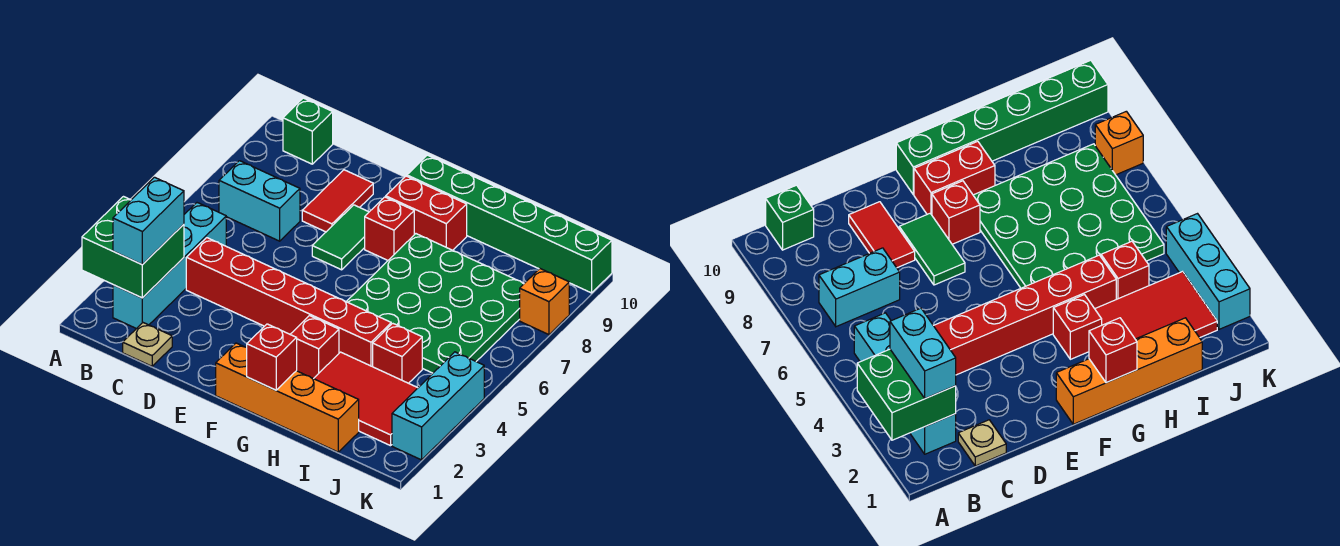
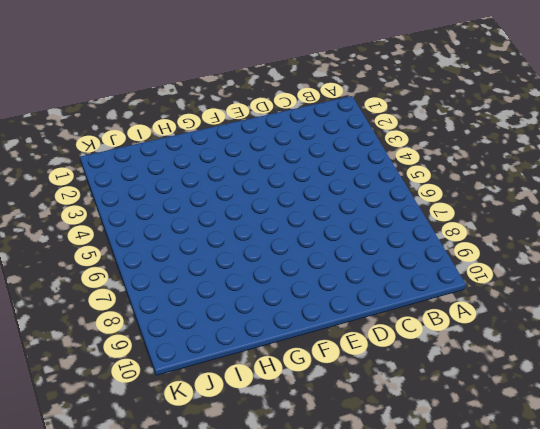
none -> cyan brick B2:B5 level 1
none -> cyan brick B7:C7 level 1
none -> green brick B10 level 1

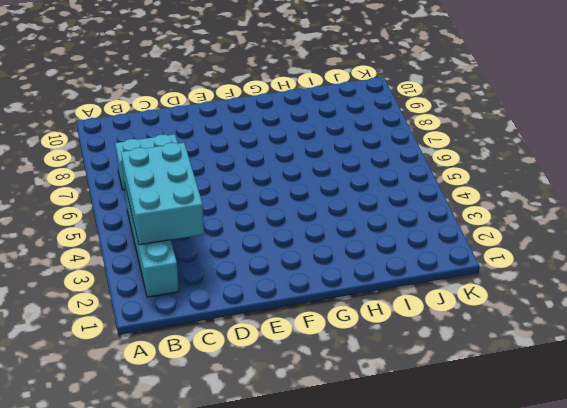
cyan brick B3:C5 level 2 -> green brick A2:B3 level 2
none -> green brick B10 level 1
none -> tan plate C1 level 1
none -> red brick C4:H4 level 1

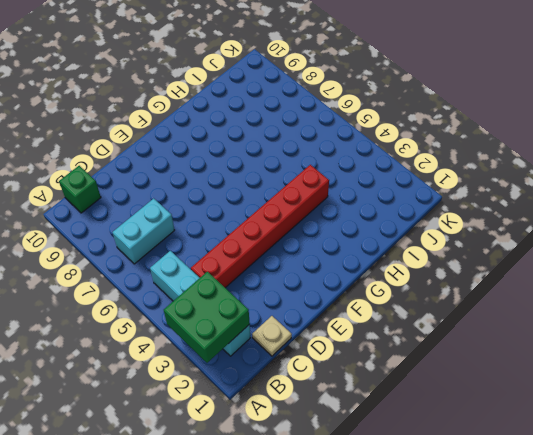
none -> red tile D8:D9 level 1
none -> green tile E7:E8 level 1
none -> orange brick F1:I1 level 1

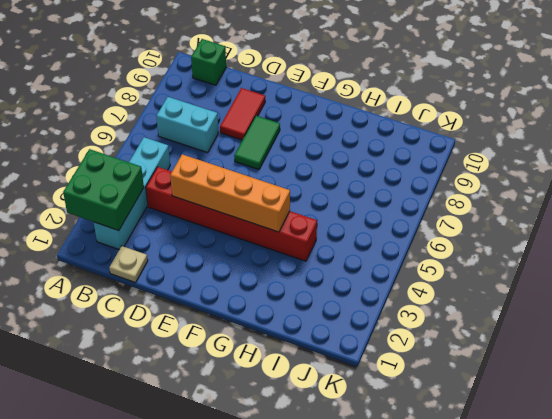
orange brick D4:G4 level 2 -> orange brick F1:I1 level 1
none -> red brick F8 level 1
none -> red brick F9:G9 level 1
none -> green brick F10:K10 level 1

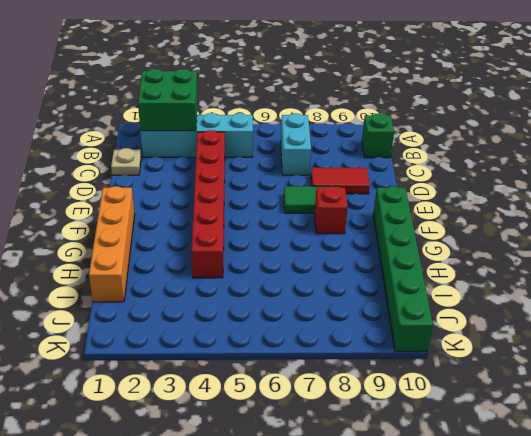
none -> red brick F9:G9 level 1
none -> red brick G3 level 1
none -> green plate G5:J8 level 1

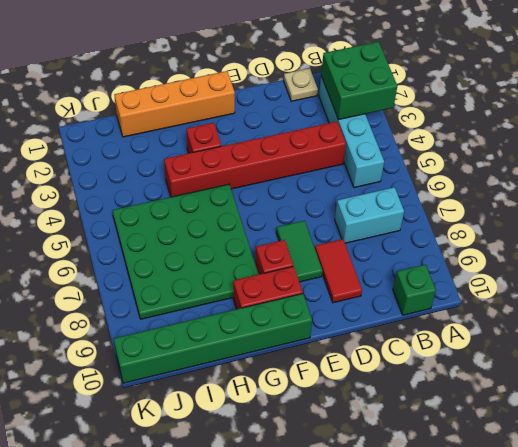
none -> red tile H2:J3 level 1
none -> red brick I4 level 1
none -> cyan brick K2:K4 level 1

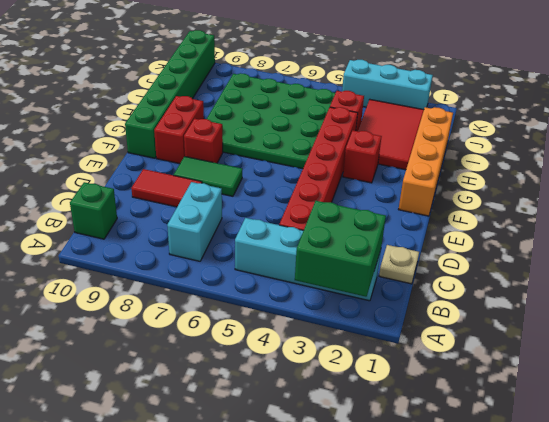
none -> orange brick K8 level 1
none -> red brick G1 level 2
none -> cyan brick B2:B3 level 3

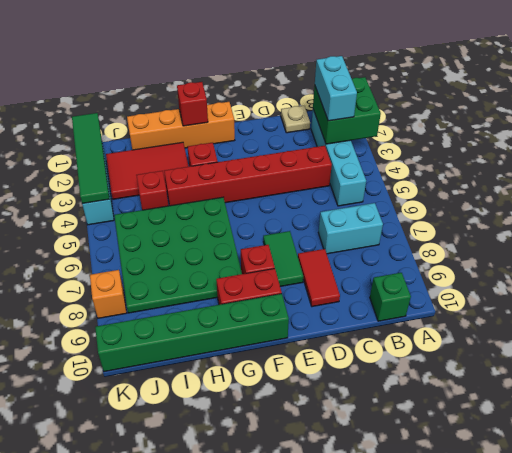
green tile K1:K4 level 2 -> none

